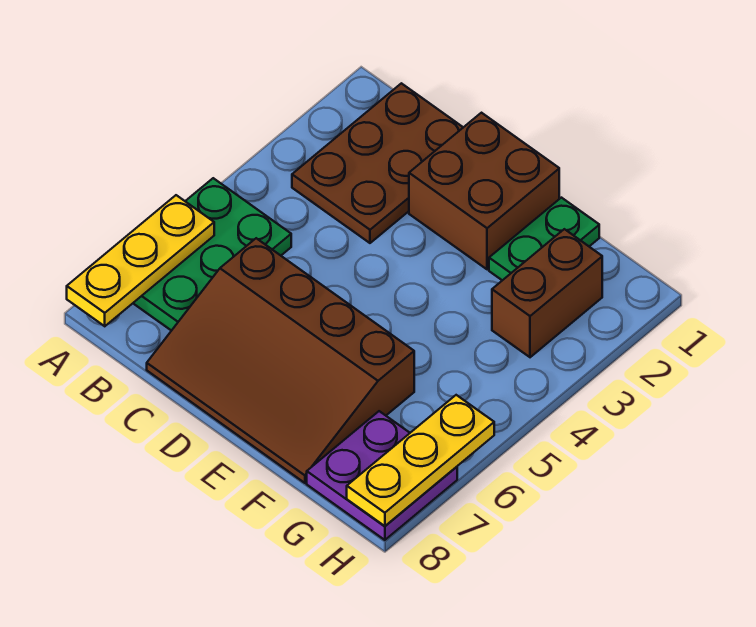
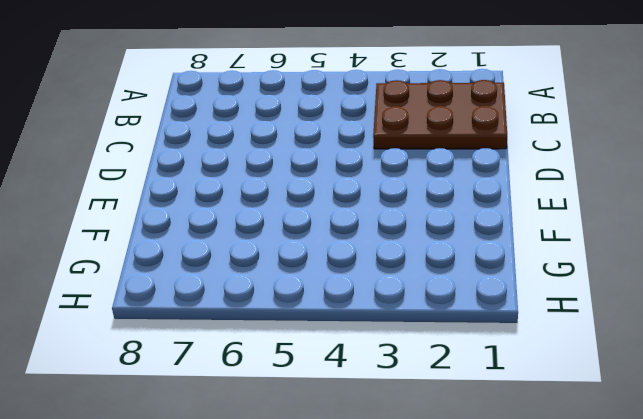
none -> green plate A5:B7 level 1
none -> brown slope C6:F8 level 1 top 6

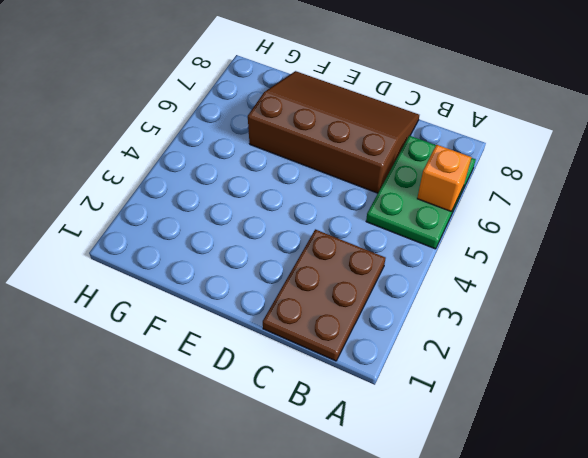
orange brick A6 level 2 -> yellow plate A6:A8 level 2
none -> brown brick D1:E2 level 1
none -> green plate F1:F2 level 1

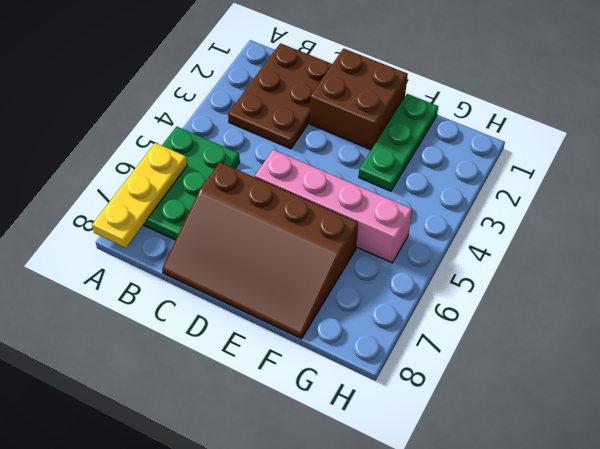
pink brick D5:G5 level 1 -> none
green plate F1:F3 level 1 -> green plate F1:F2 level 1
none -> brown brick G2:G3 level 1
none -> purple plate G7:H8 level 1

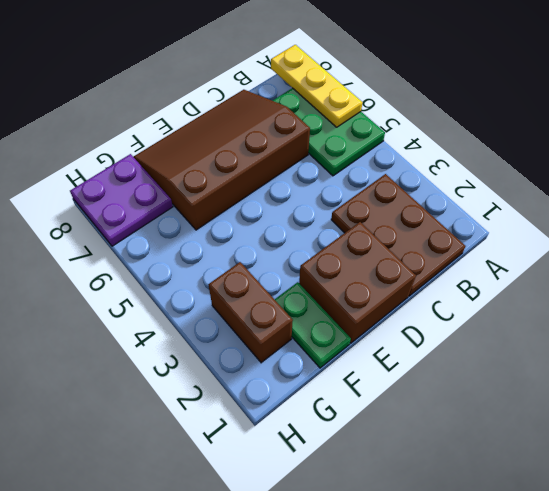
none -> yellow plate H6:H8 level 2

